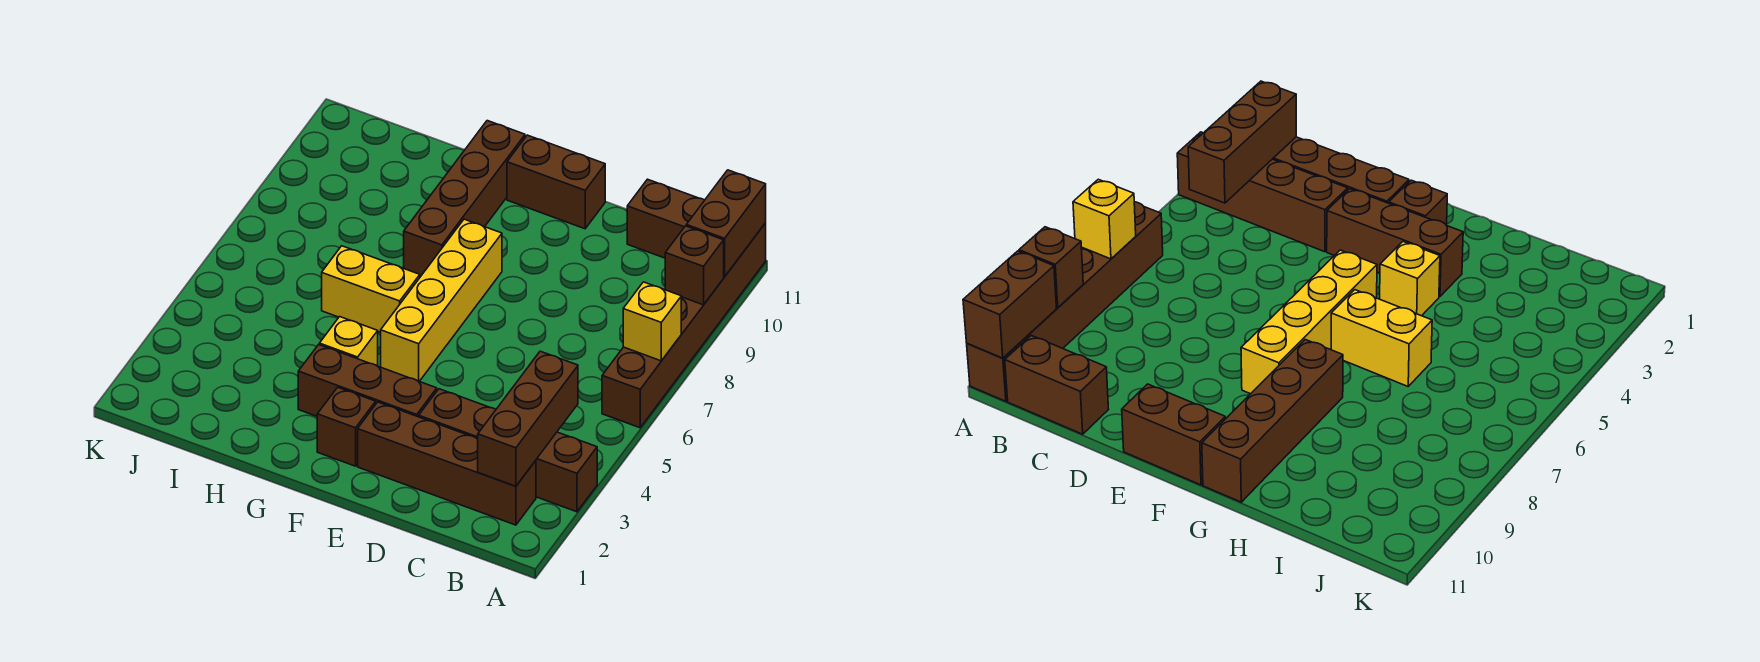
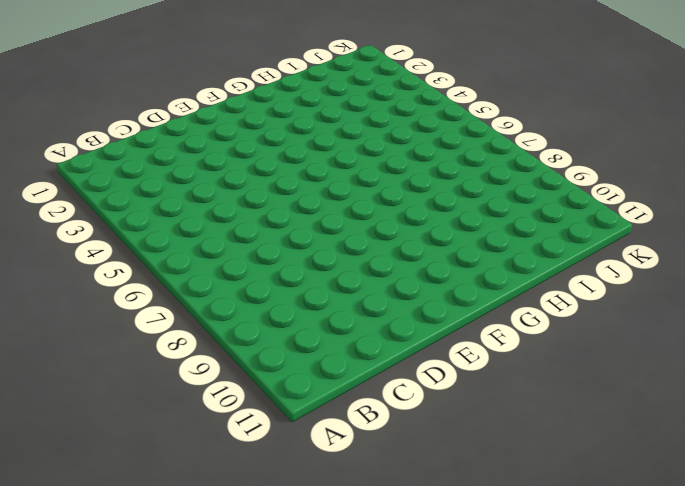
none -> brown brick A3:D3 level 1
none -> brown brick A6:A11 level 1
none -> brown brick B2:E2 level 1

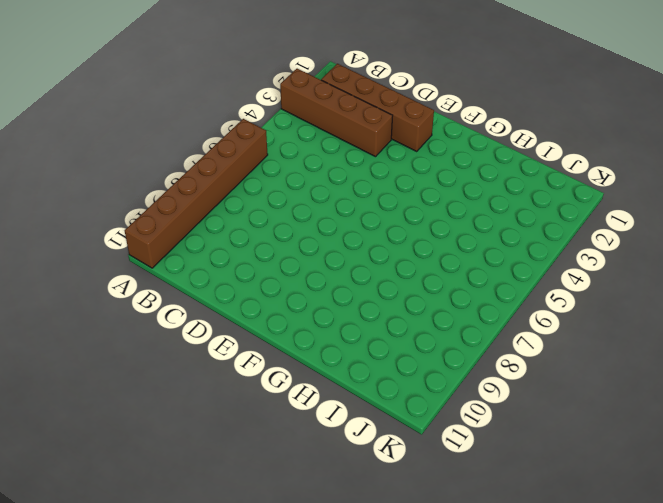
none -> brown brick B11:C11 level 1
none -> brown brick E3:G3 level 1
none -> brown brick E11:F11 level 1

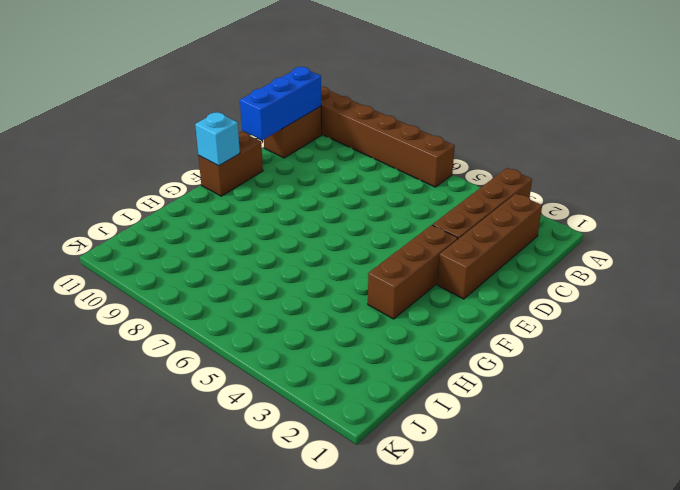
blue brick B11:D11 level 2 -> none
cyan brick F11 level 2 -> none
none -> brown brick F2 level 1
none -> yellow brick F5:F8 level 1
none -> yellow brick G4 level 1

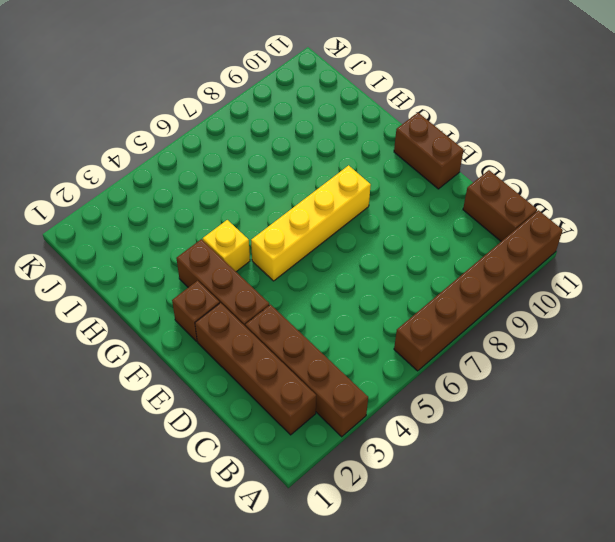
none -> yellow brick G6:H6 level 1
none -> brown brick G8:G11 level 1
none -> yellow brick A7 level 2

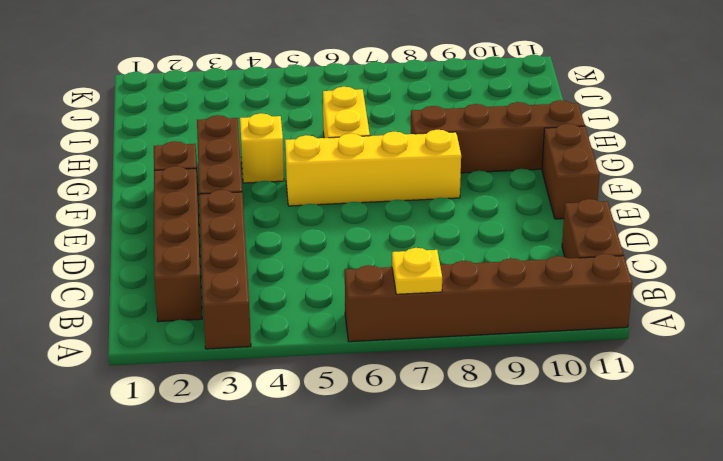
yellow plate A7 level 2 -> yellow brick A7 level 2
none -> brown brick A9 level 2
none -> brown brick A10:A11 level 2
none -> brown brick B2:B4 level 2

